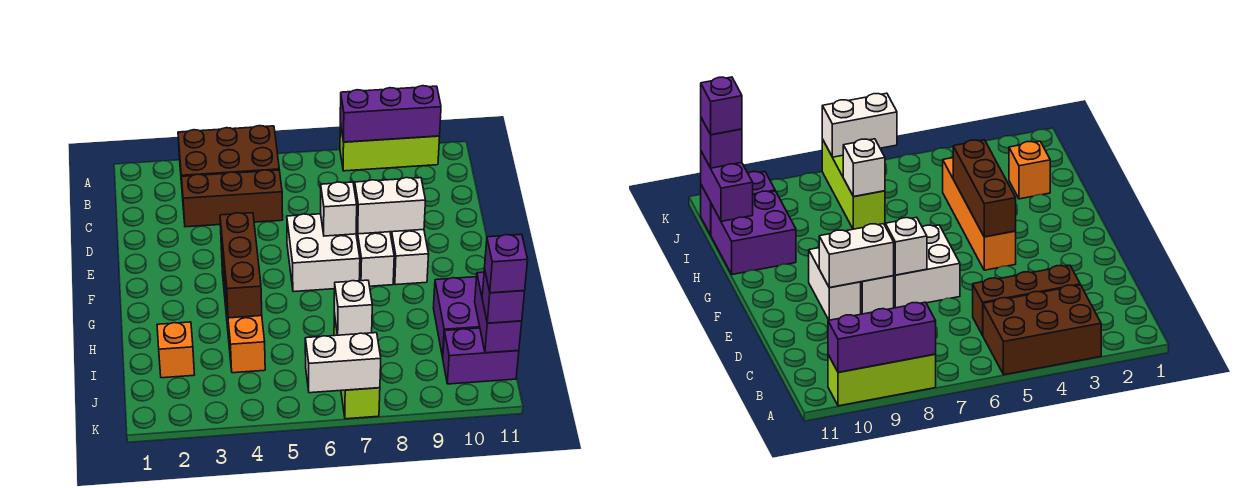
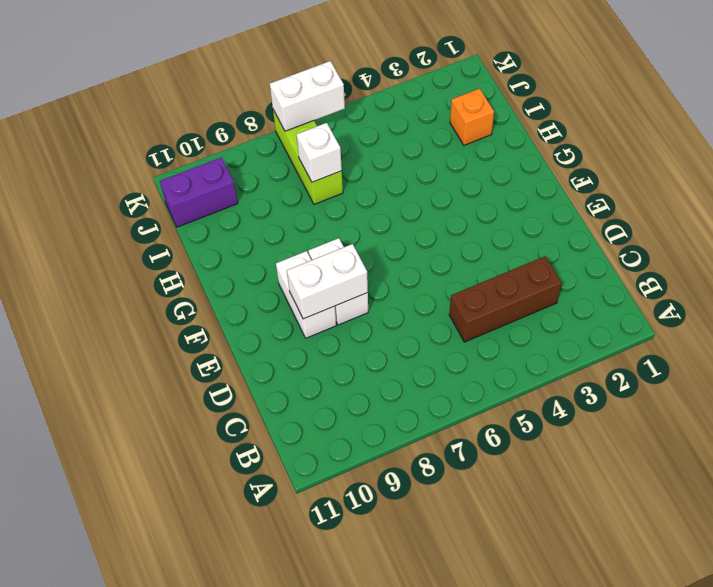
none -> brown brick A3:B5 level 1
none -> lime brick A8:A10 level 1
none -> white brick E6:F7 level 1

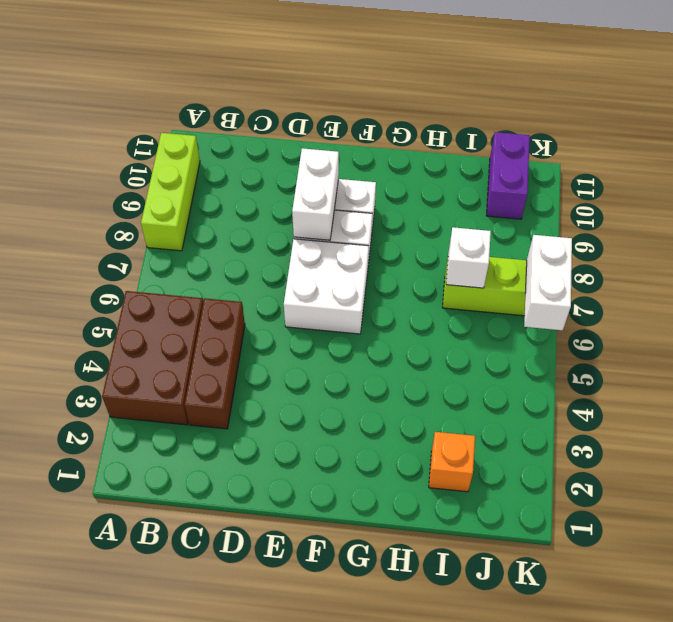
none -> orange brick F4:I4 level 1
none -> purple brick H10:I11 level 1
none -> purple brick A8:A10 level 2

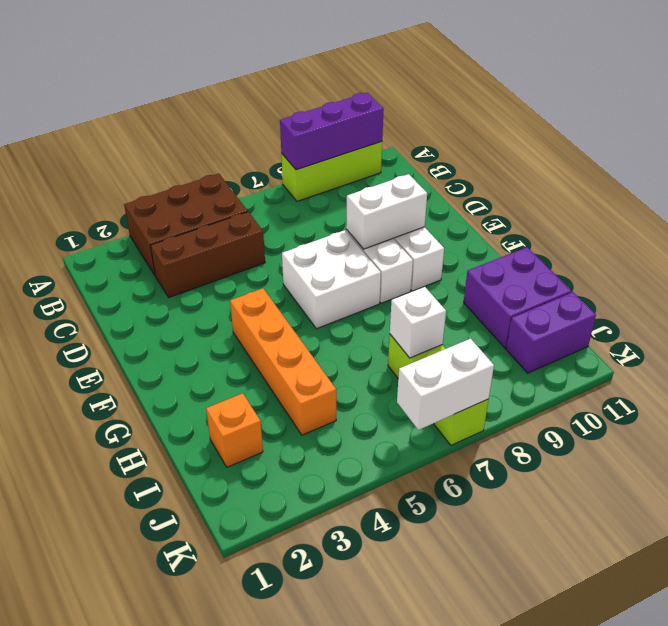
none -> white brick E7 level 2
none -> brown brick F4:H4 level 2
none -> purple brick I11:J11 level 2

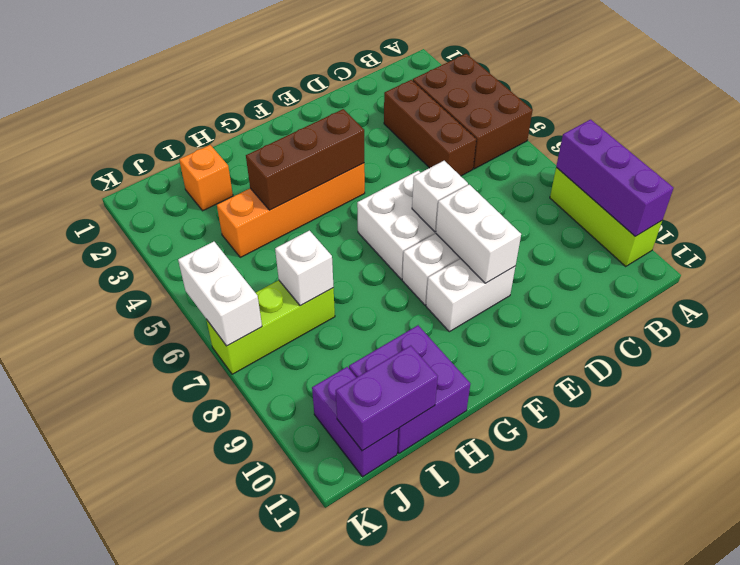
none -> purple brick J11 level 3
none -> purple brick J11 level 4

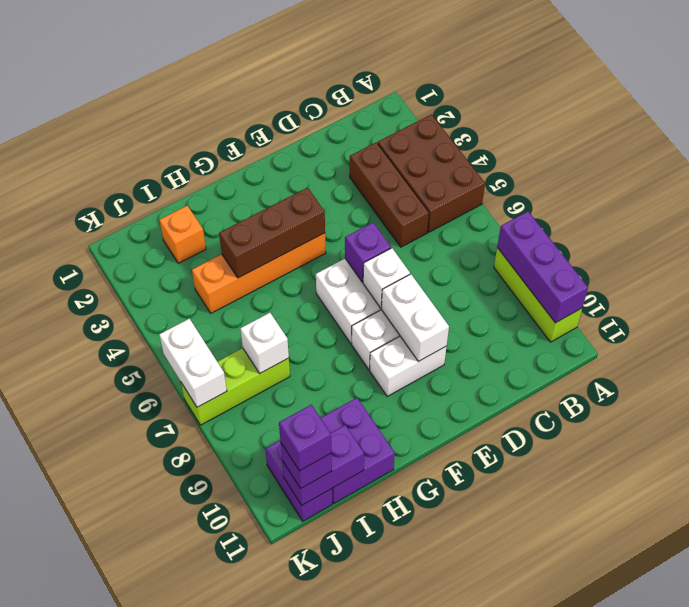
purple brick E6 level 2 -> none

